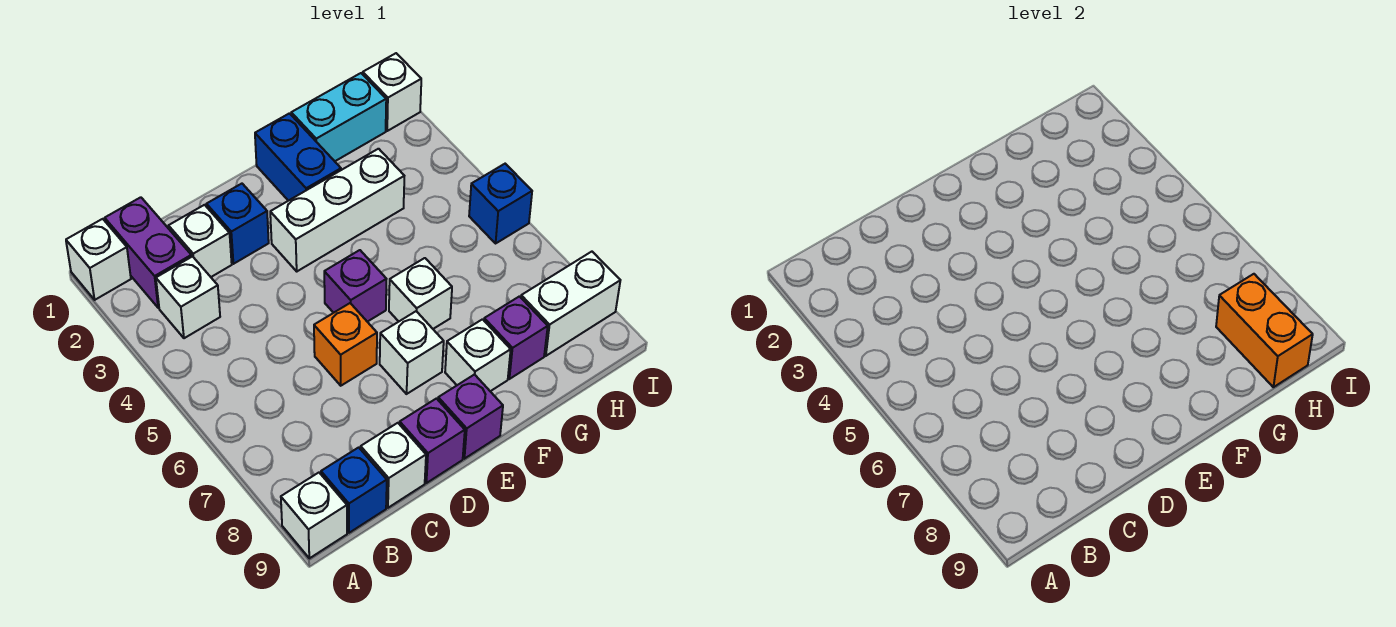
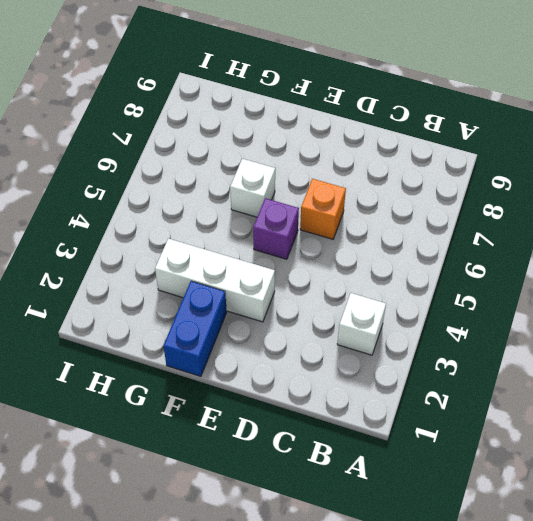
none -> white brick A1 level 1
none -> white brick A9 level 1
none -> purple brick B1:B2 level 1

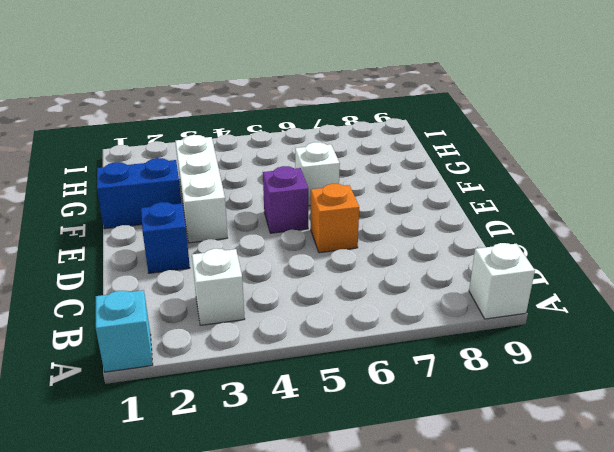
cyan brick A1 level 1 -> white brick A1 level 1
none -> purple brick B1:B2 level 1
none -> blue brick B9 level 1
none -> white brick C2 level 1

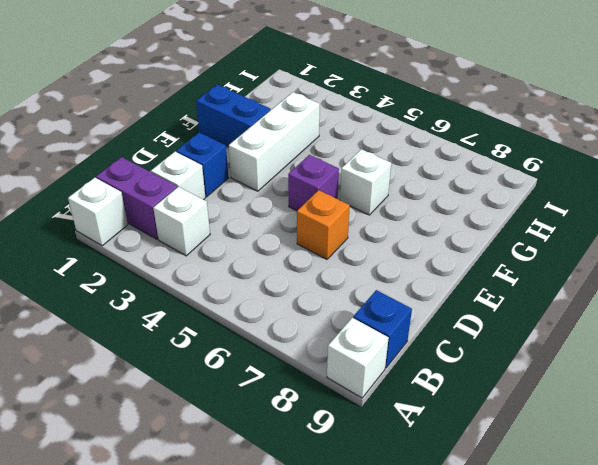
none -> white brick C9 level 1
none -> purple brick D9 level 1
none -> white brick E7 level 1

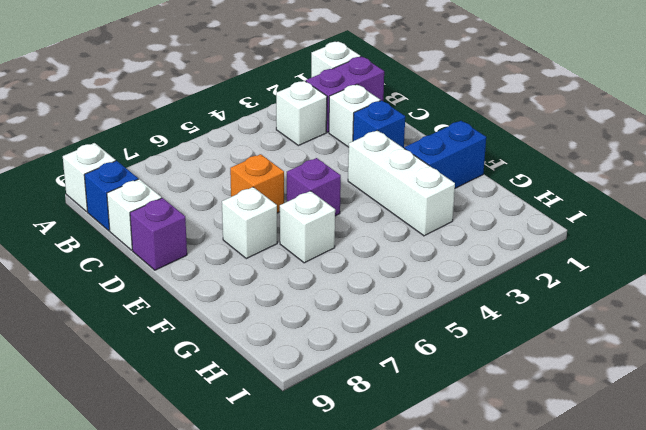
none -> purple brick E9 level 1
none -> white brick F8 level 1
none -> cyan brick G1:H1 level 1

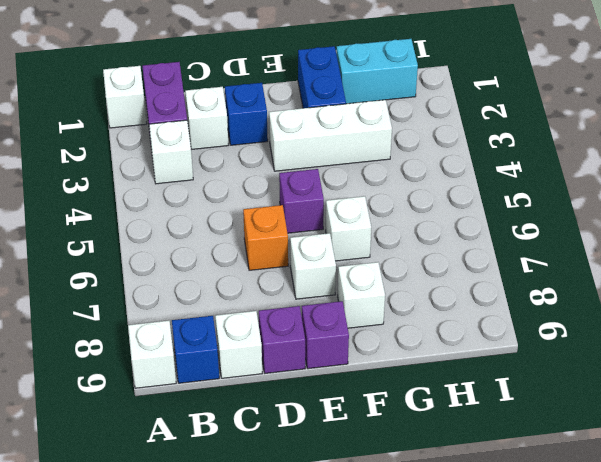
none -> purple brick G8 level 1
none -> white brick H8:I8 level 1
none -> white brick I1 level 1

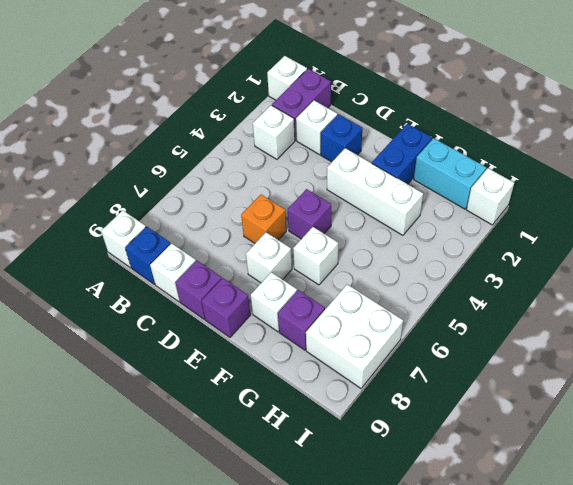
white brick H7:I8 level 1 -> white brick H8:I8 level 1
none -> blue brick I5 level 1
none -> orange brick H8:H9 level 2

